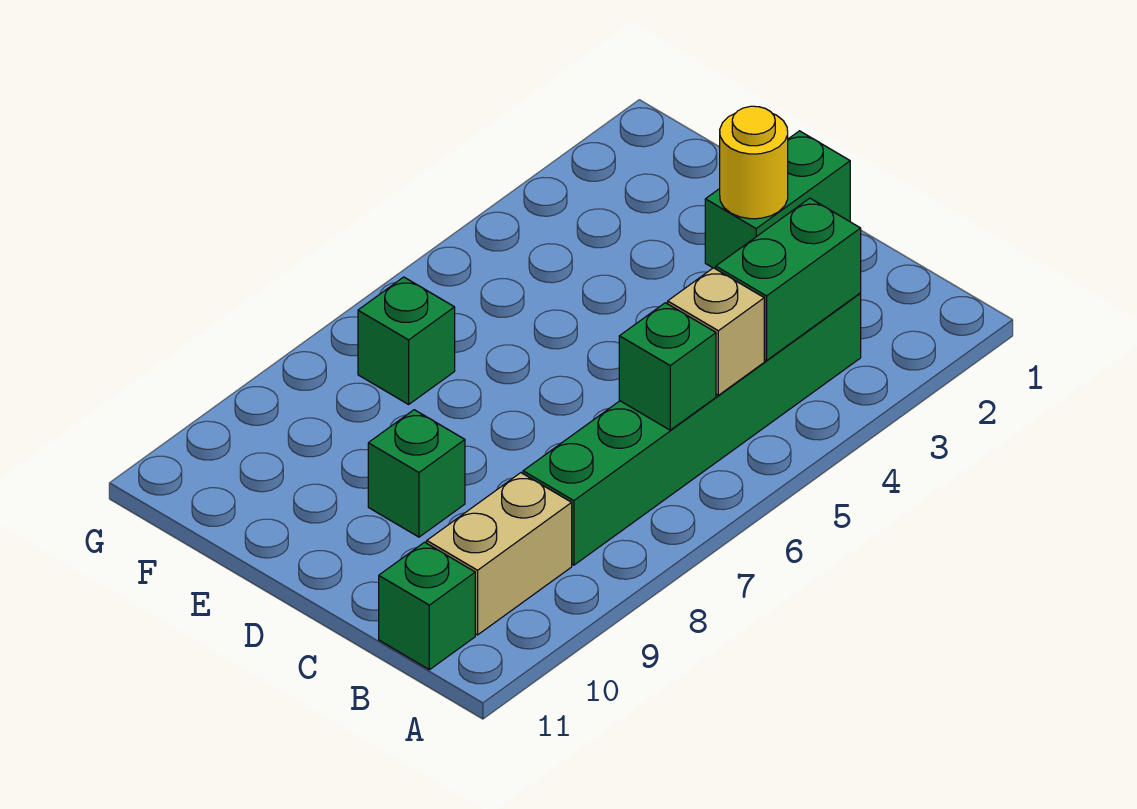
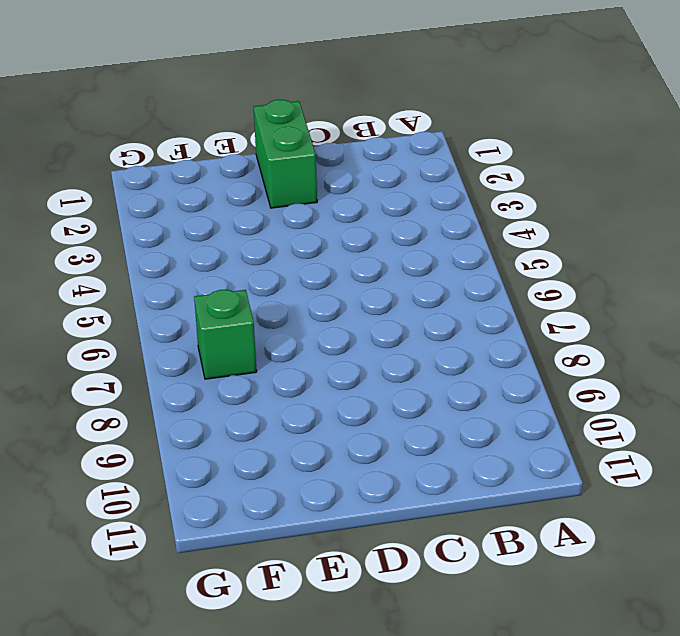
none -> green brick B3:B8 level 1
none -> tan brick B9:B10 level 1

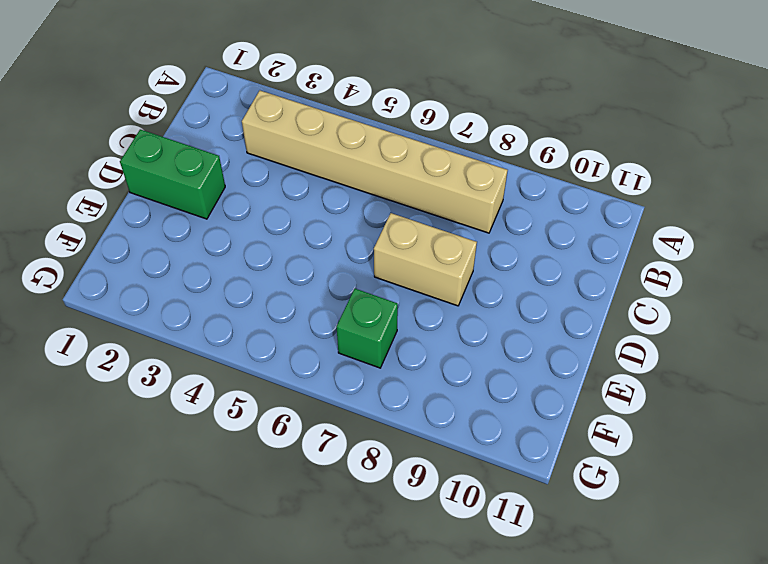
tan brick B3:B8 level 1 -> green brick B3:B8 level 1
tan brick D7:D8 level 1 -> tan brick B9:B10 level 1
none -> green brick B11 level 1
none -> green brick D9 level 1

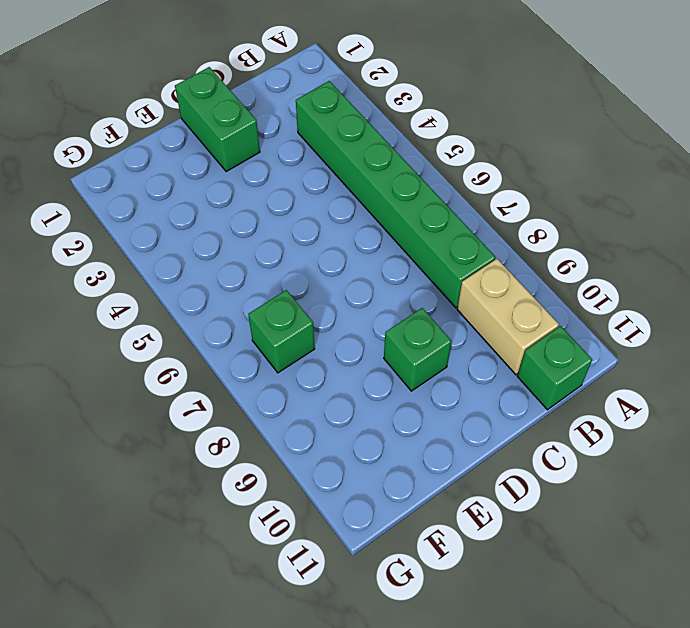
none -> green brick B3:B4 level 2
none -> tan brick B5 level 2

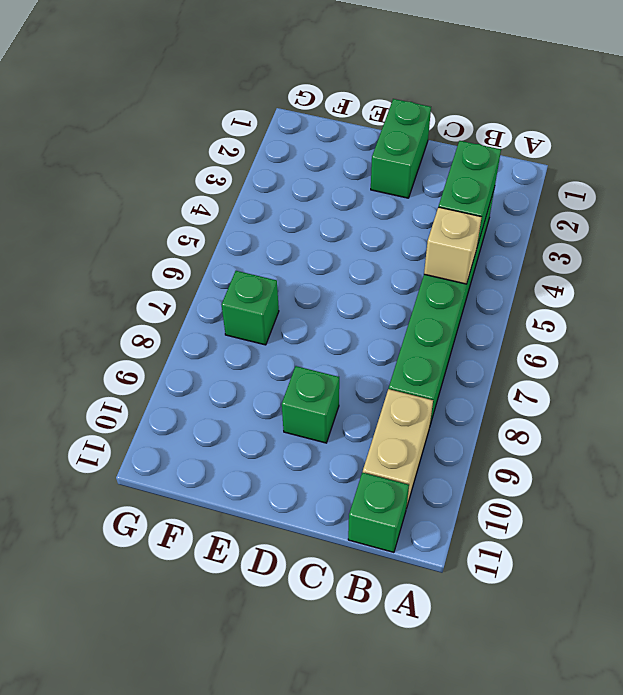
none -> green brick B6 level 2
none -> yellow round brick D2 level 2

